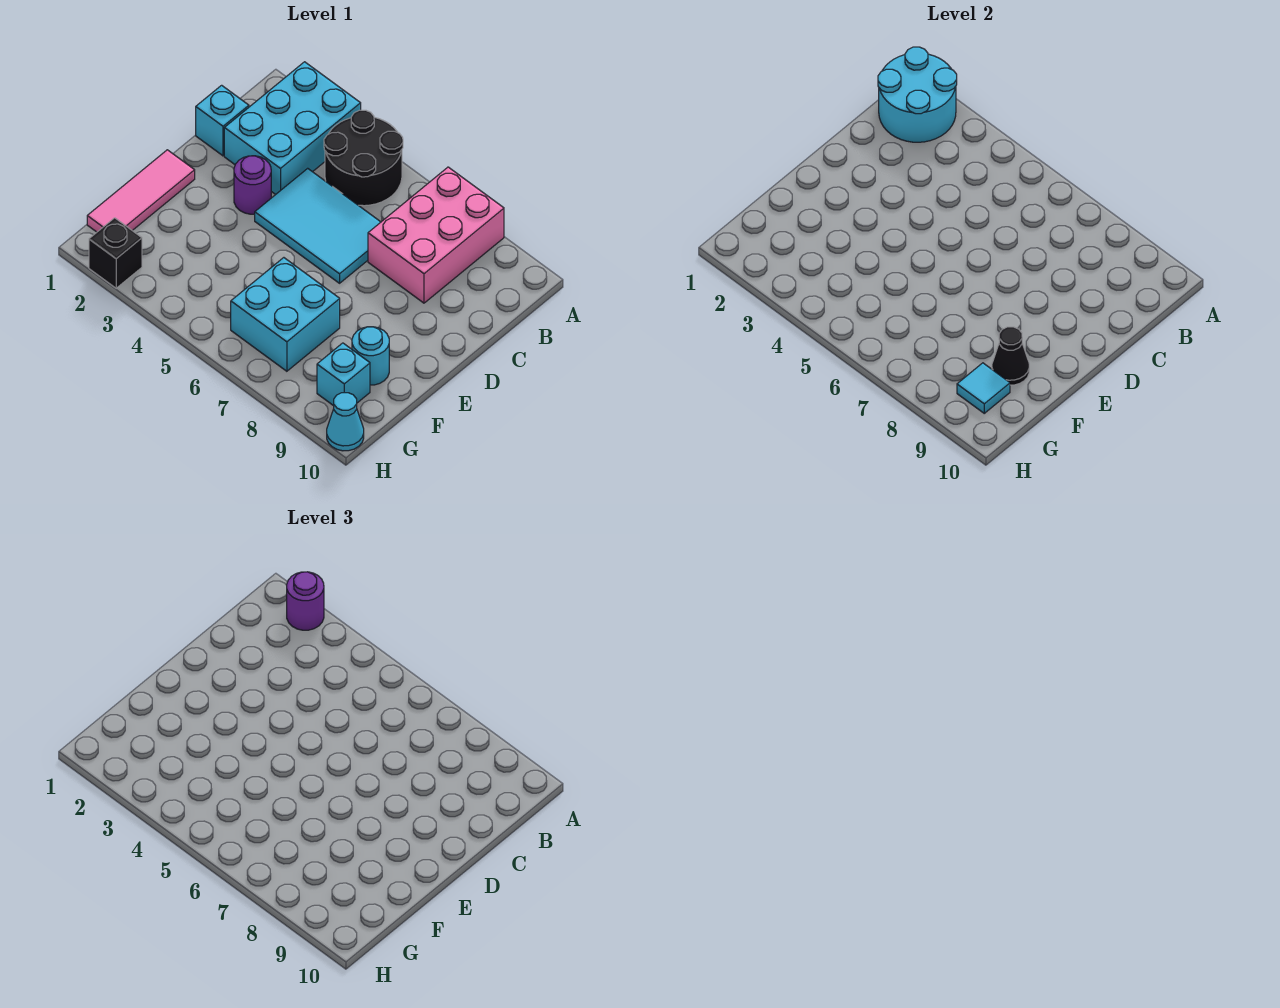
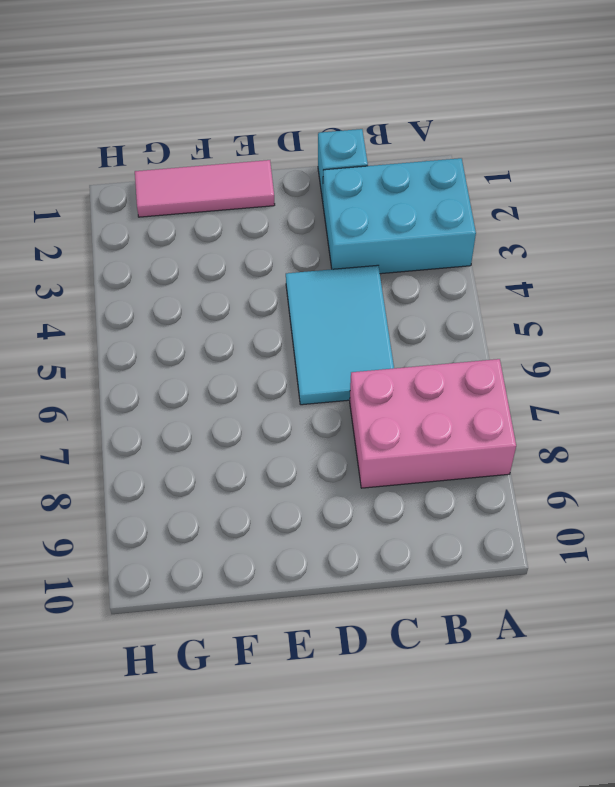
none -> black round brick A4:B5 level 1
none -> purple round brick D3 level 1
none -> cyan brick F6:G7 level 1

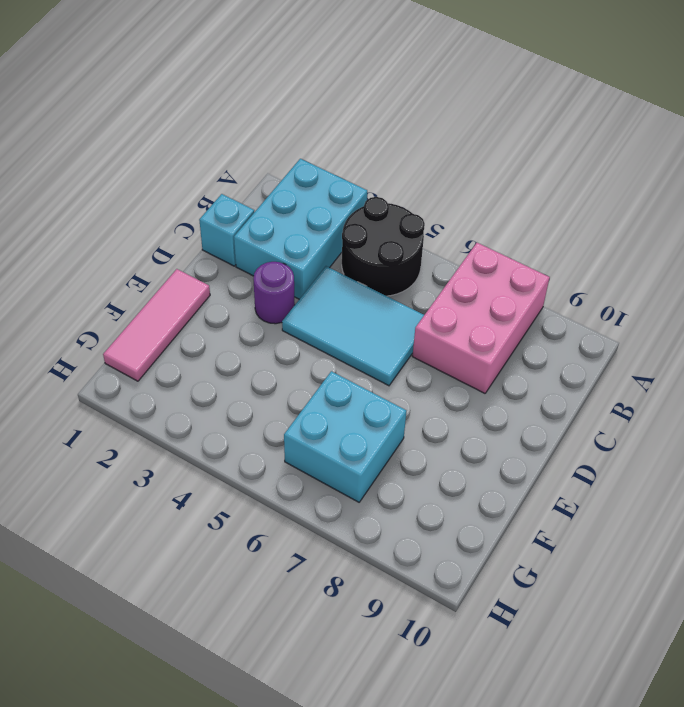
none -> cyan round brick F9 level 1
none -> cyan brick G9 level 1
none -> black brick H2 level 1

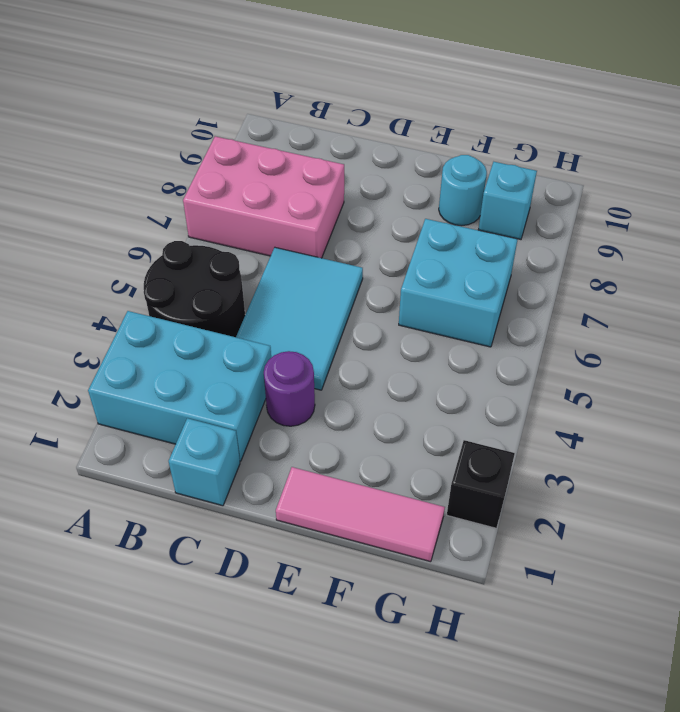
none -> cyan cone H10 level 1
none -> cyan round brick A1:B2 level 2
none -> black cone F9 level 2

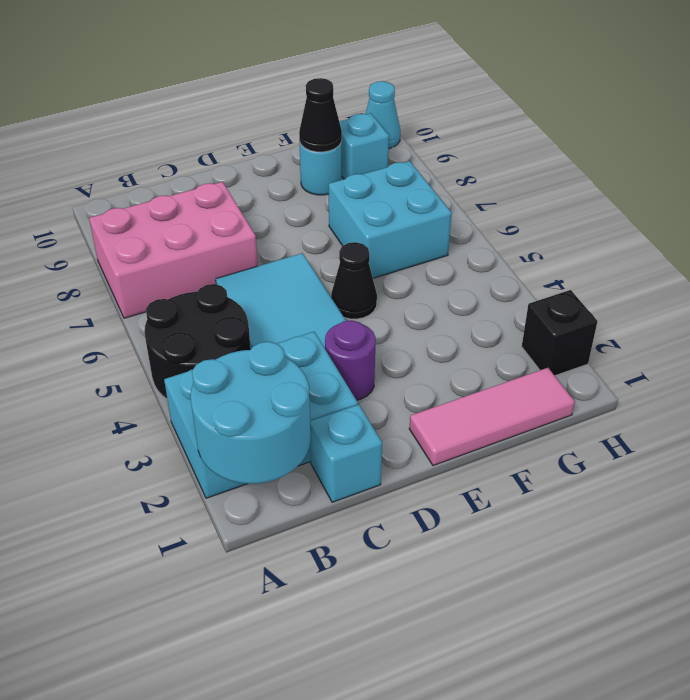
black cone E5 level 1 -> none
none -> cyan tile G9 level 2
none -> purple round brick A2 level 3

